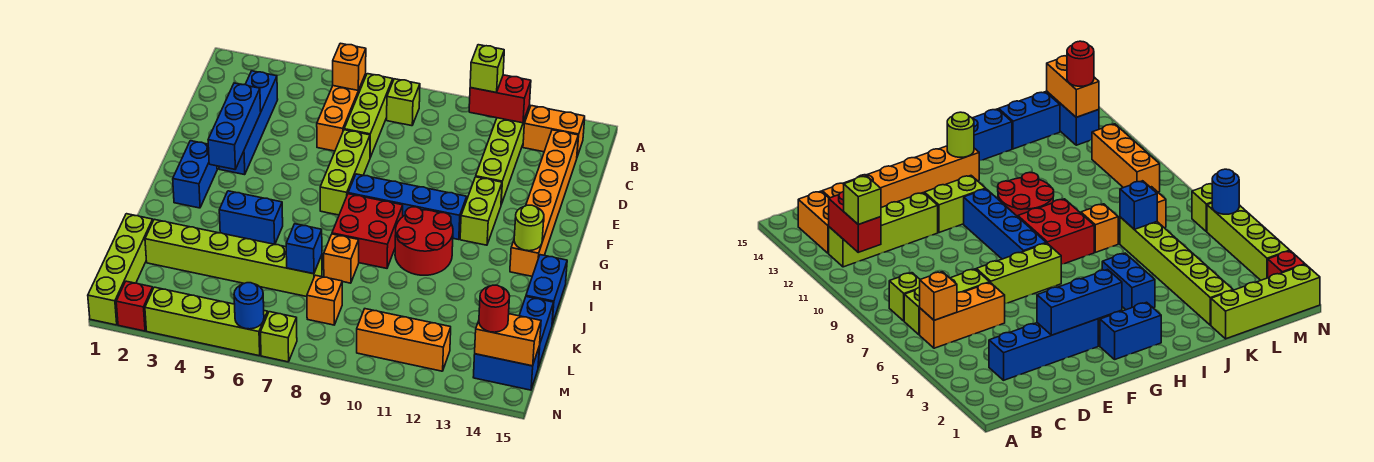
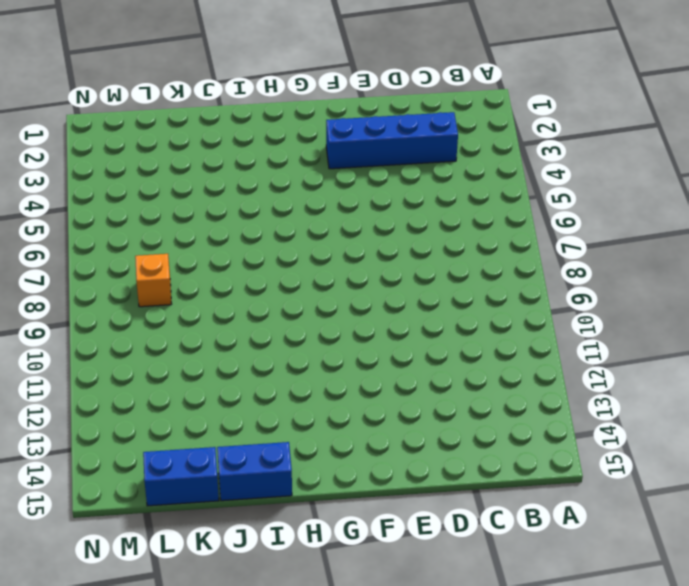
none -> orange brick B6:D6 level 1
none -> lime brick B7:D7 level 1
none -> lime brick B8 level 1
none -> lime brick B12:E12 level 1

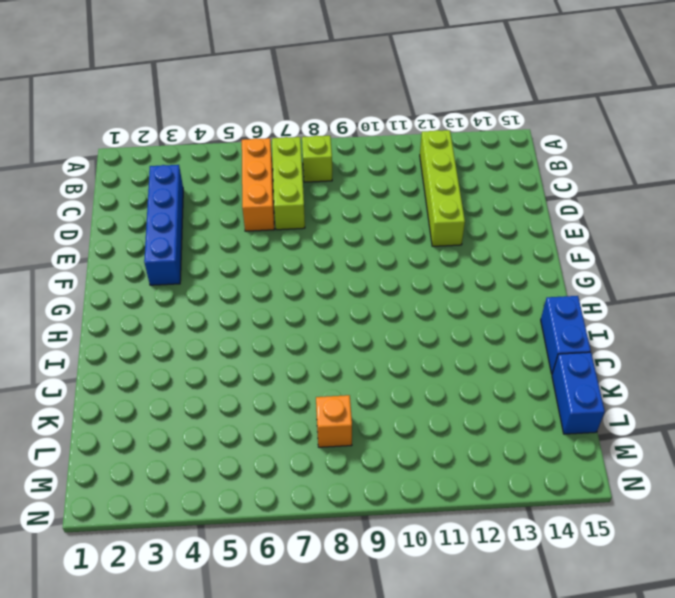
none -> orange brick B13:B14 level 1
none -> orange brick C14:H14 level 1
none -> lime brick E7:G7 level 1
none -> lime brick F12:G12 level 1

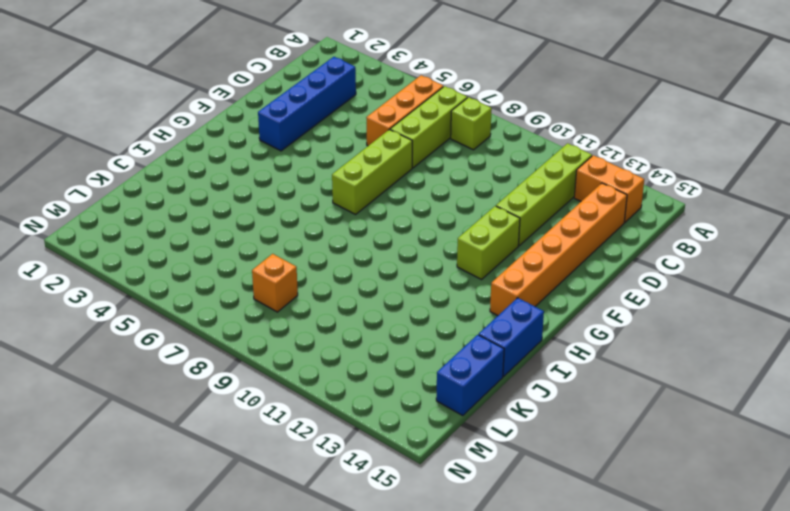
none -> blue brick G2:H2 level 1
none -> blue brick G8:G11 level 1
none -> red brick H8:I9 level 1
none -> red round brick H10:I11 level 1

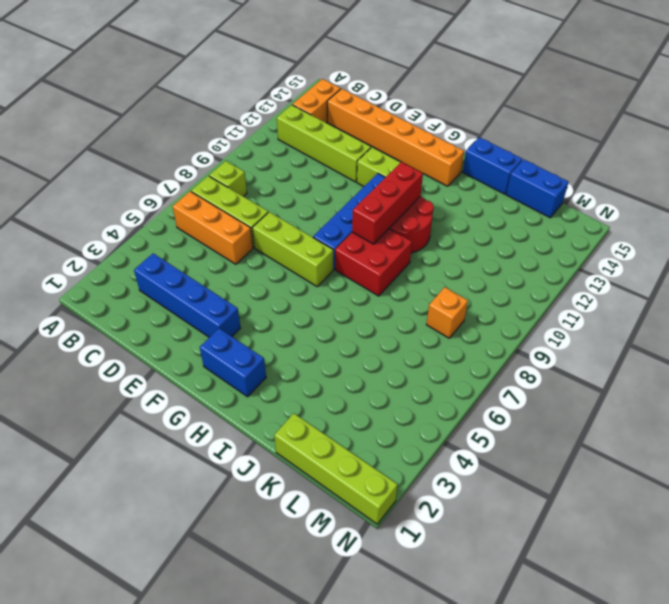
red brick H9:H11 level 2 -> none
none -> blue brick I4:I5 level 1
none -> orange brick J8 level 1
none -> lime brick K2:K7 level 1
none -> orange brick M10:M12 level 1

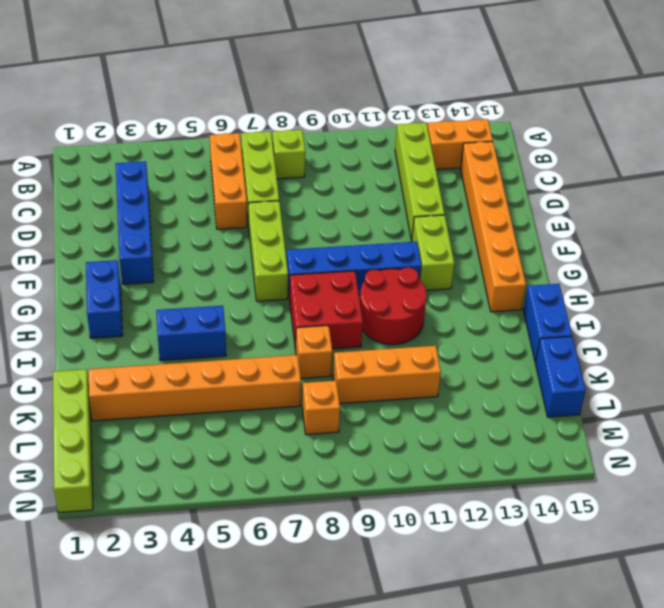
orange brick K2:K7 level 1 -> lime brick K2:K7 level 1
orange brick K9:K11 level 1 -> orange brick M10:M12 level 1
none -> blue brick M14:M15 level 1
none -> red brick N2 level 1
none -> lime brick N3:N6 level 1
none -> lime brick N7 level 1

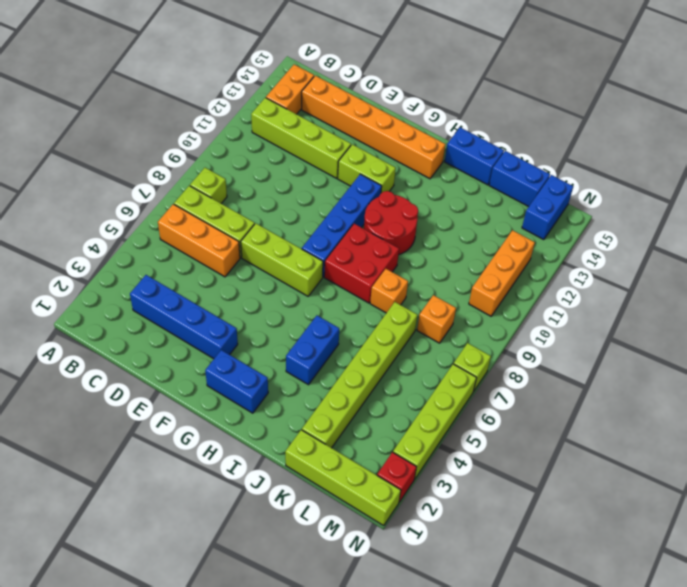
none -> orange brick B6 level 2
none -> red brick B11:B12 level 2
none -> blue brick E3:G3 level 2
none -> lime round brick H14 level 2

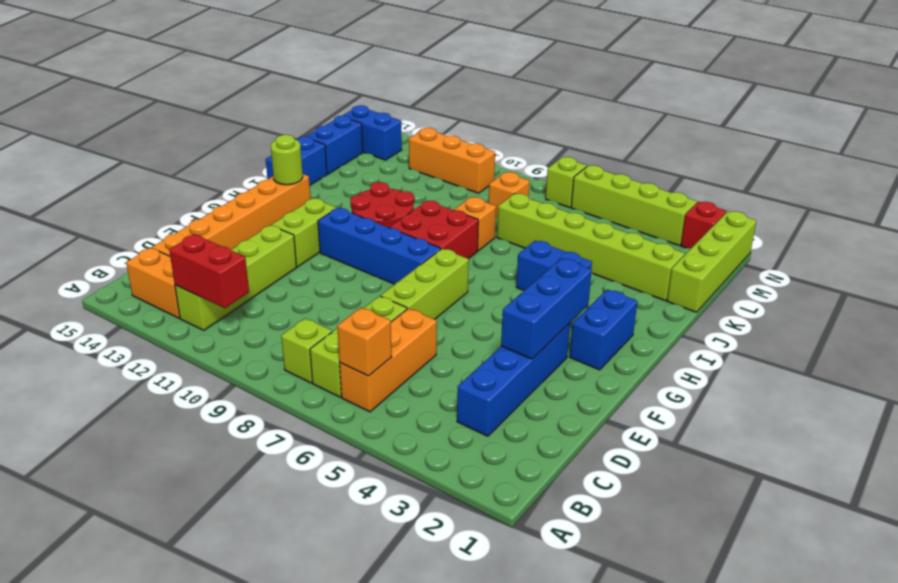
none -> blue brick K7 level 2
none -> orange brick M14:M15 level 2
none -> blue round brick N6 level 2
none -> lime brick B11 level 3

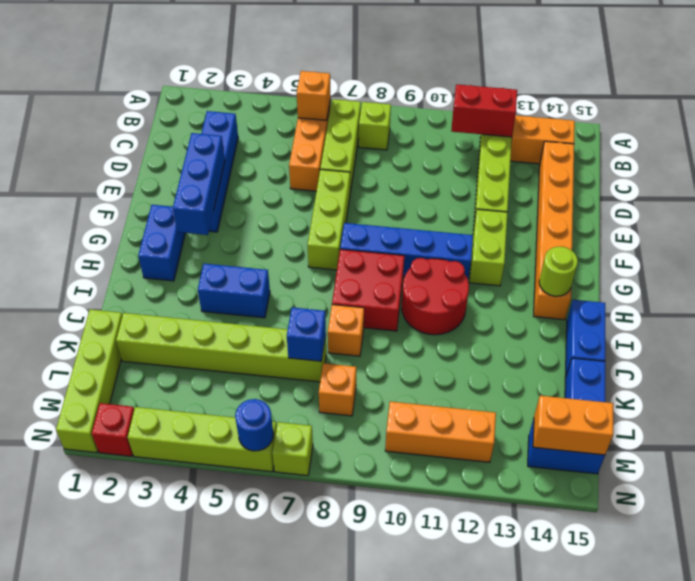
none -> lime brick B11 level 3
none -> red round brick M14 level 3

